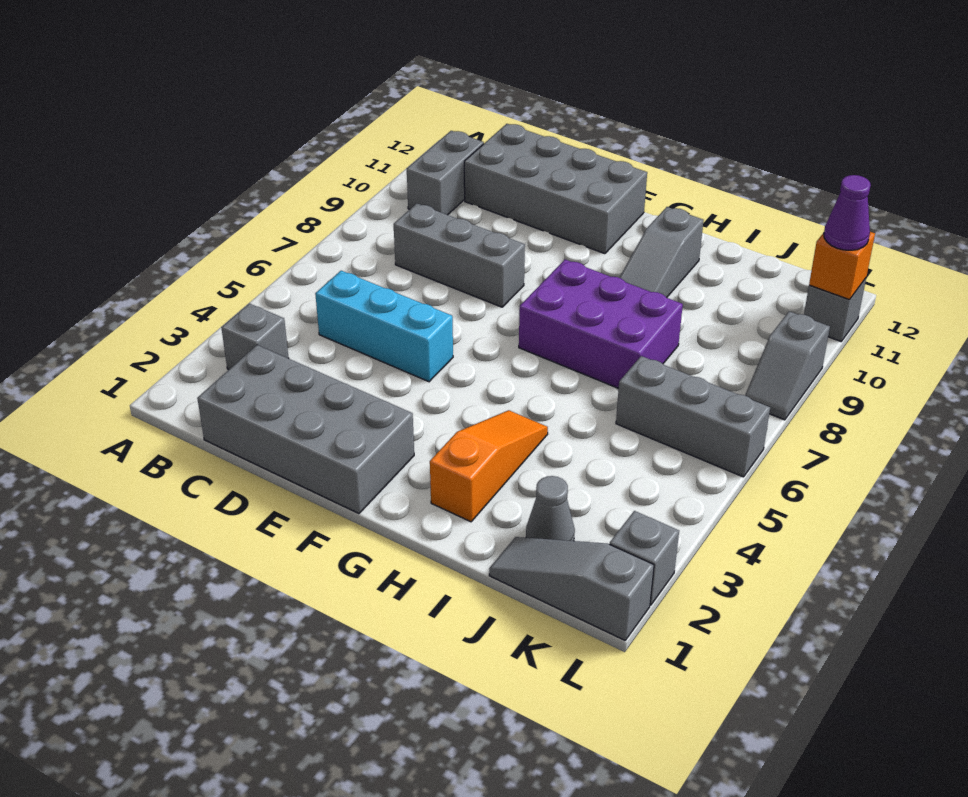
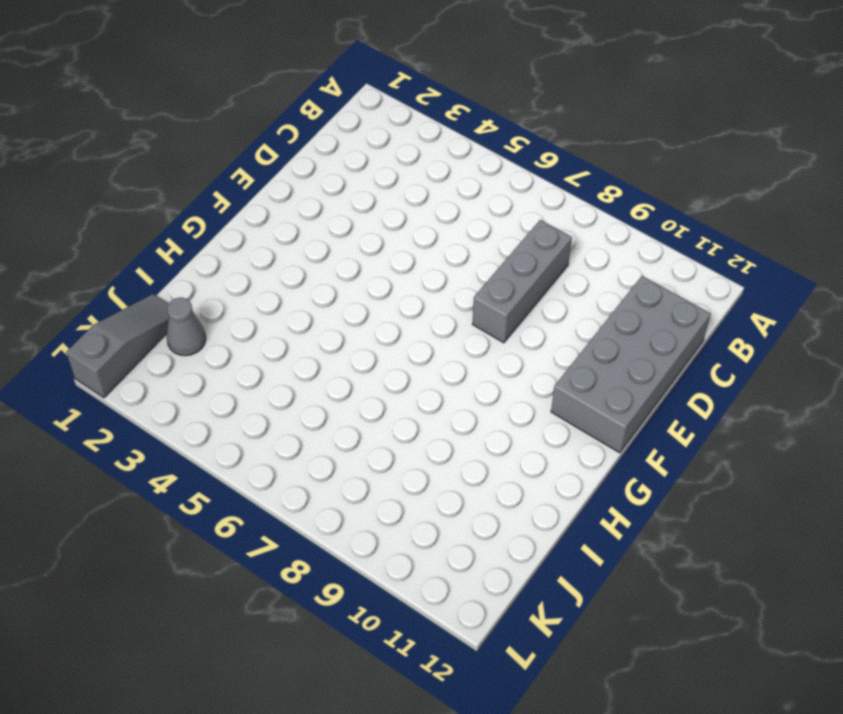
none -> grey brick B3 level 1
none -> grey brick B10:B11 level 1
none -> grey brick C1:F2 level 1

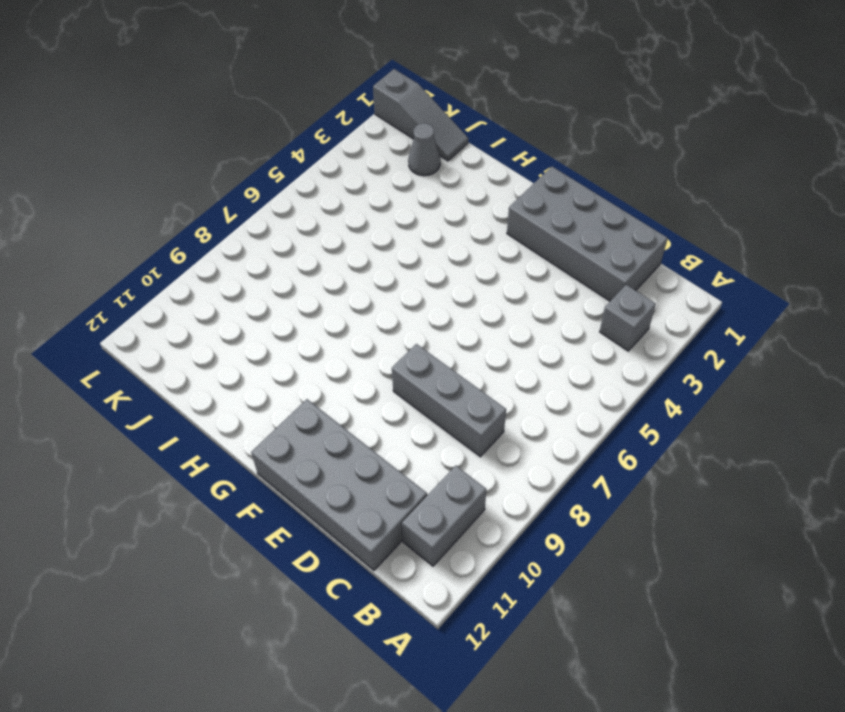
none -> cyan brick C5:E5 level 1
none -> purple brick G7:I8 level 1
none -> orange slope H2:H4 level 1 top 2

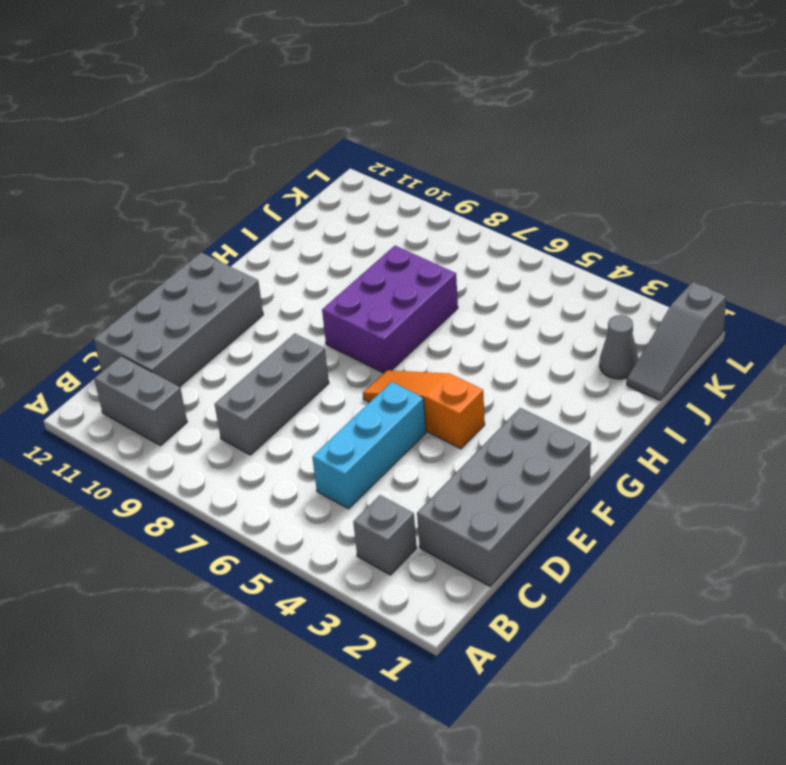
orange slope F4:F6 level 1 top 4 -> orange slope H2:H4 level 1 top 2
none -> grey slope H9:H11 level 1 top 11
none -> grey brick J6:L6 level 1
none -> grey brick L2 level 1

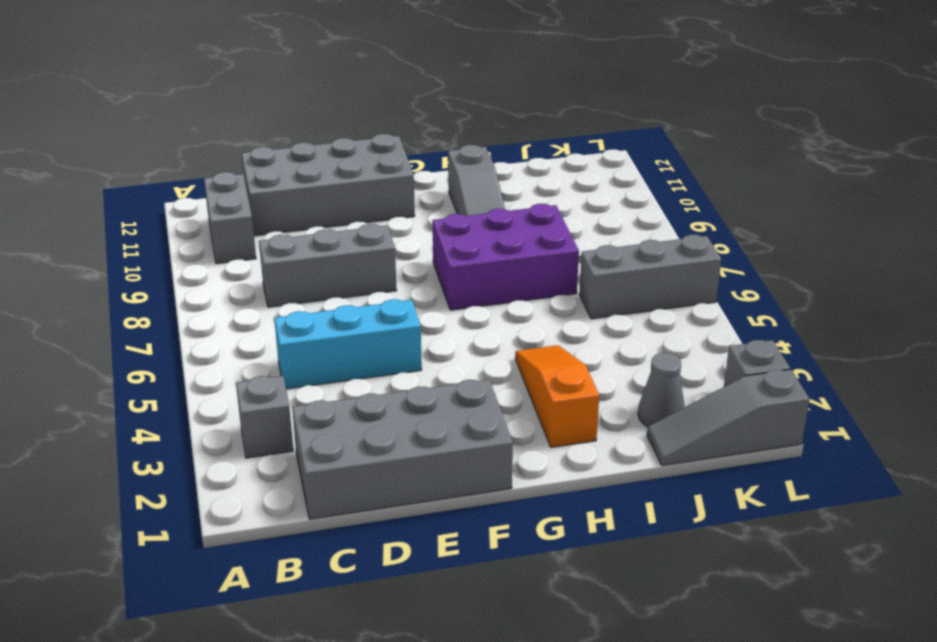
none -> grey slope L8:L9 level 1 top 9
none -> grey brick L11 level 1
none -> orange brick L11 level 2

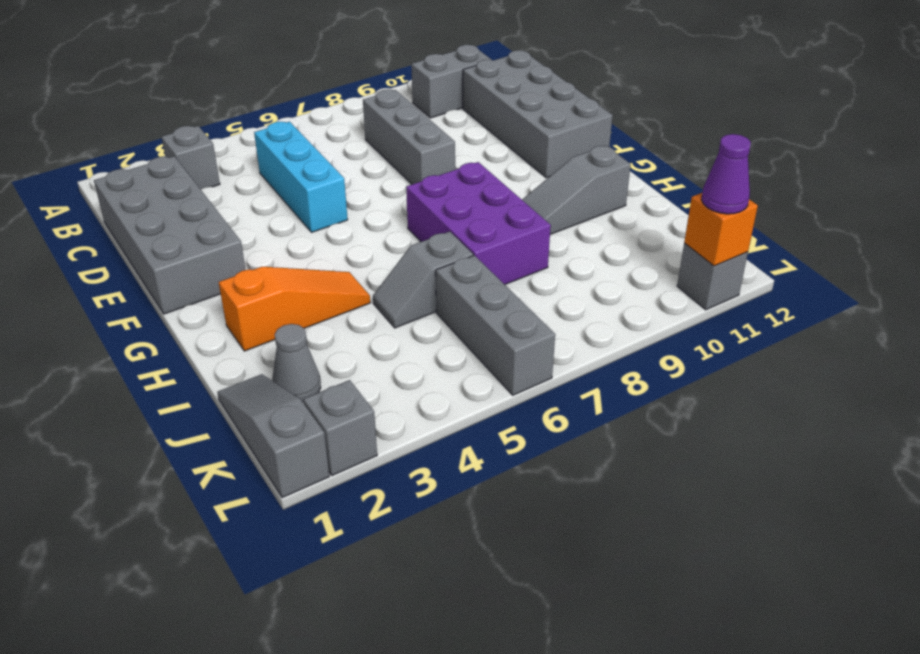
grey slope I5:I6 level 1 top 6 -> grey slope L8:L9 level 1 top 9

